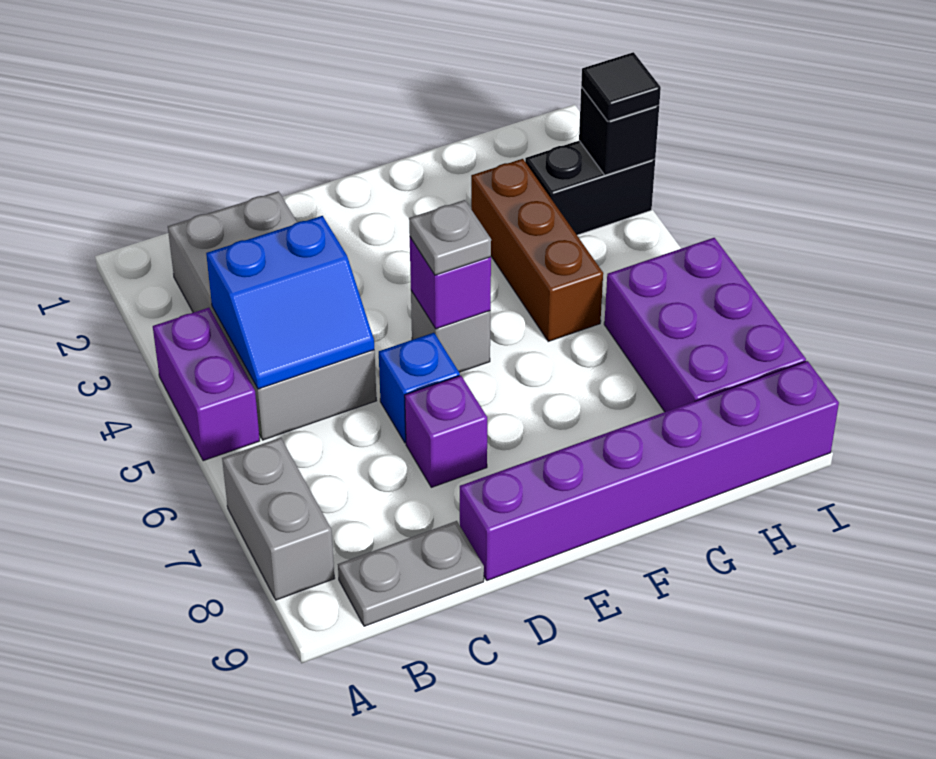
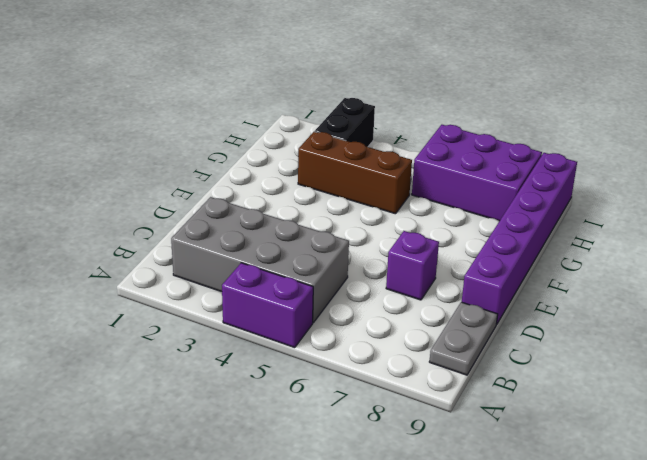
none -> grey brick A7:A8 level 1
none -> blue brick D6 level 1
none -> grey brick E5 level 1

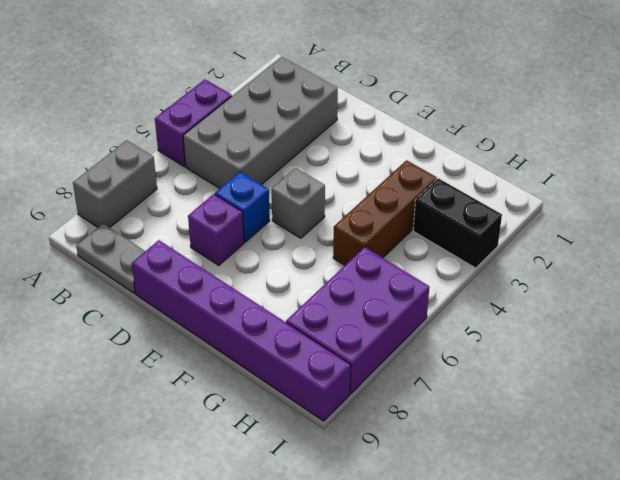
none -> blue slope B4:C5 level 2 top 4
none -> purple brick E5 level 2
none -> black brick I3 level 2

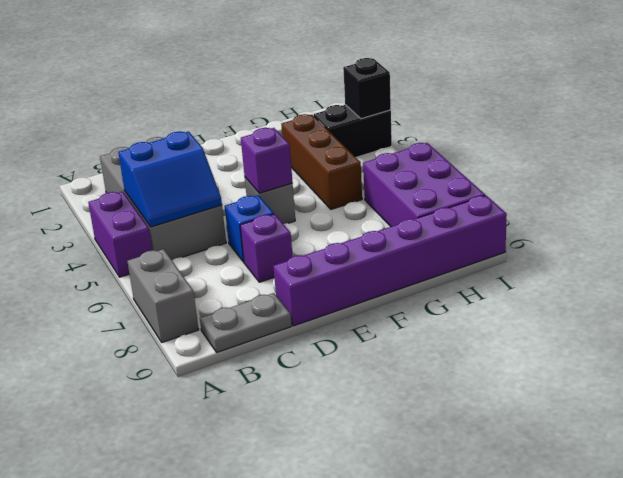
none -> grey plate E5 level 3
none -> black tile I3 level 3

